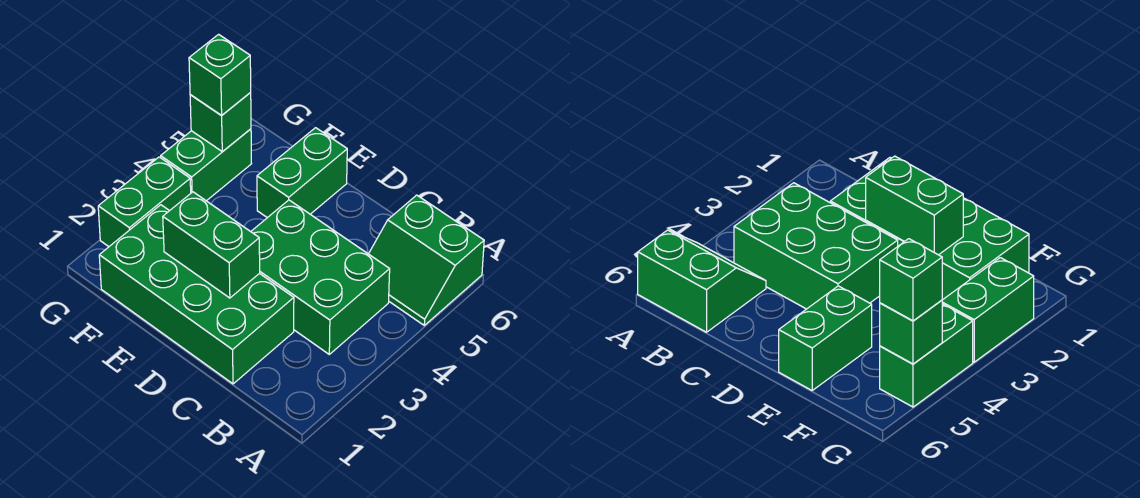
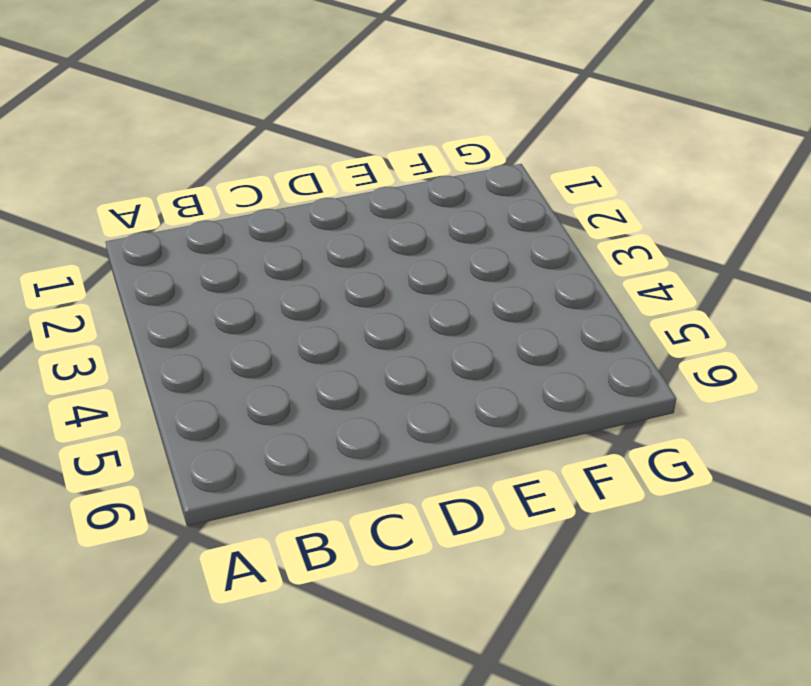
none -> green slope A5:B6 level 1 top 6
none -> green brick B3:D4 level 1

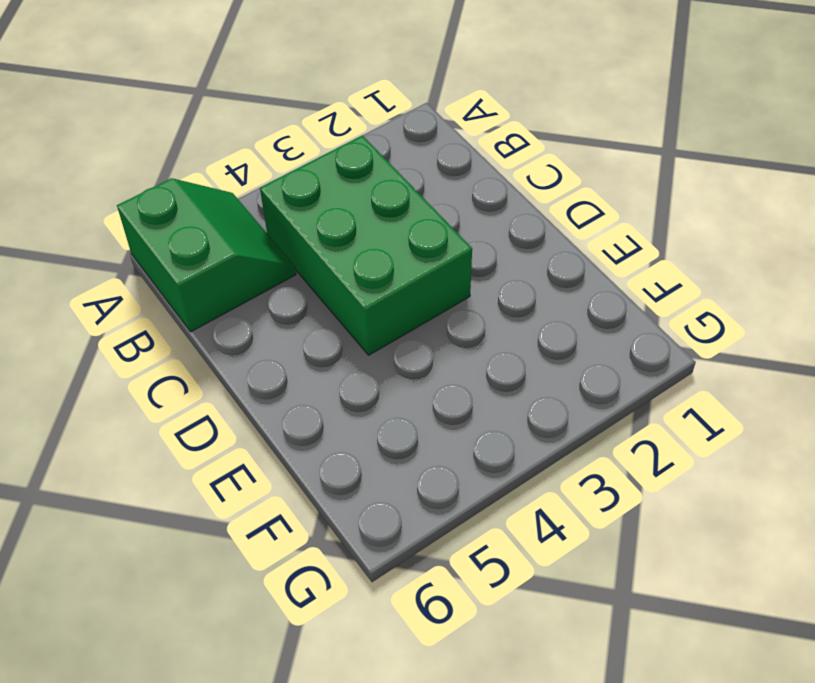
none -> green brick C1:F2 level 1
none -> green brick E5:E6 level 1

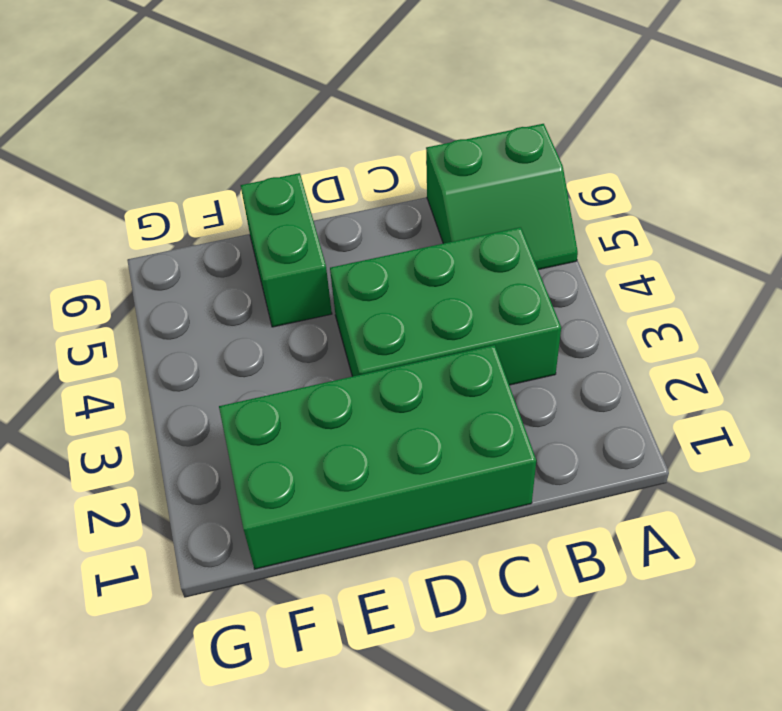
none -> green brick G2:G3 level 1
none -> green brick G4:G5 level 1

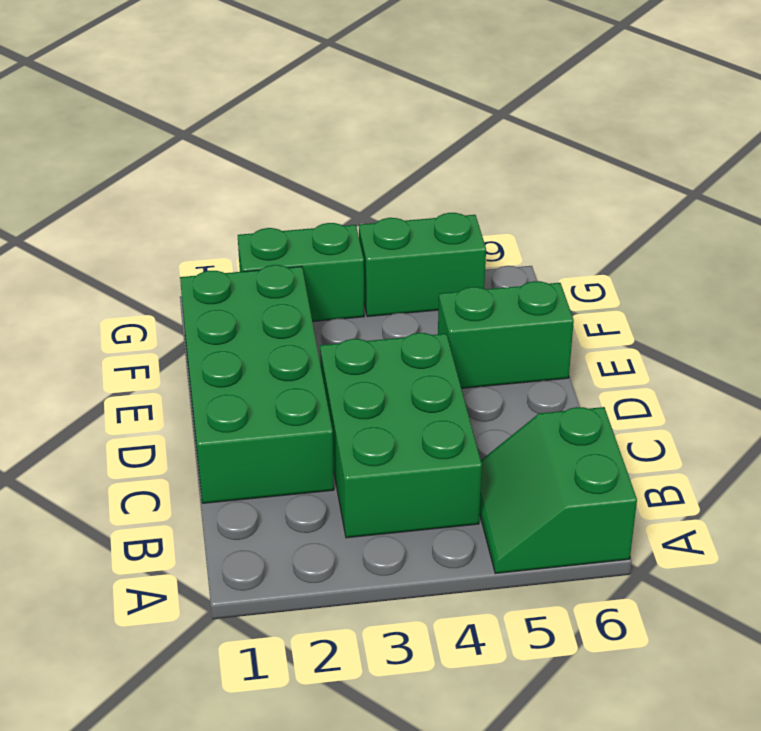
none -> green brick D2:E2 level 2
none -> green brick G5 level 2

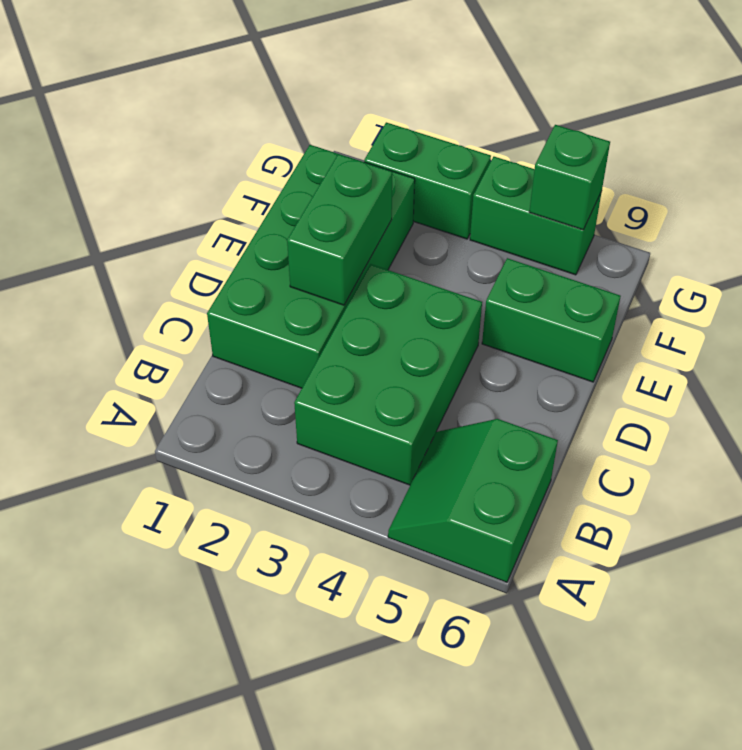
none -> green brick G5 level 3

